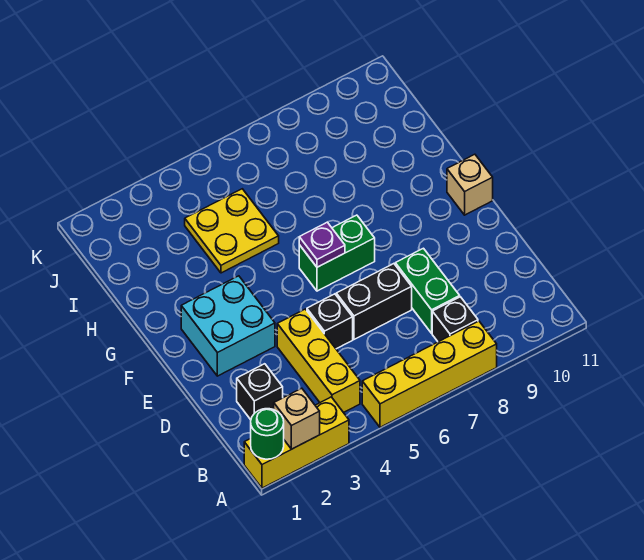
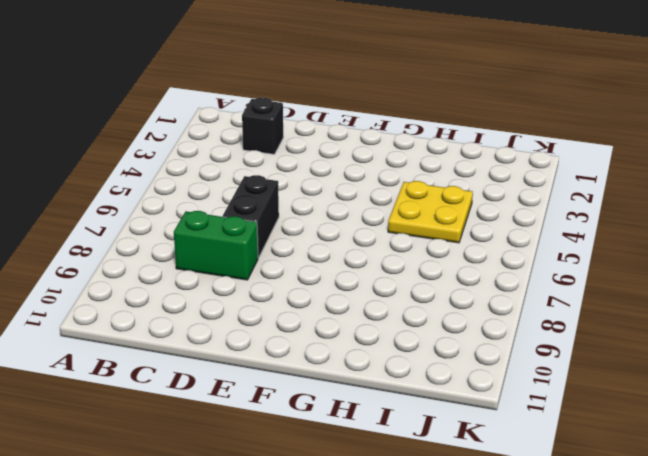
none -> yellow brick A1:A3 level 1
none -> yellow brick A5:A8 level 1
none -> yellow brick B4:D4 level 1

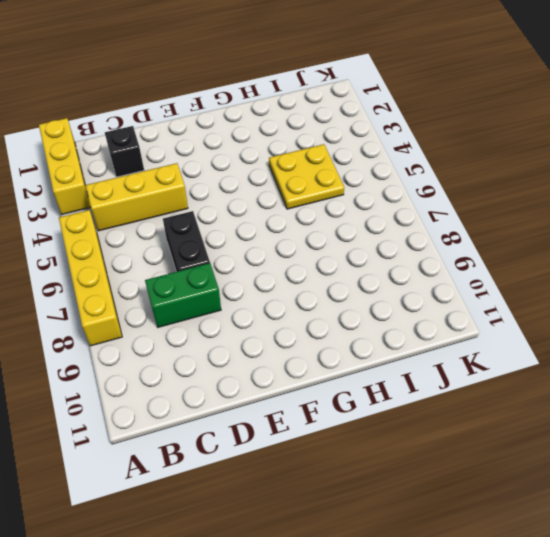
none -> black brick B8 level 1
none -> black brick D5 level 1
none -> cyan brick E2:F3 level 1

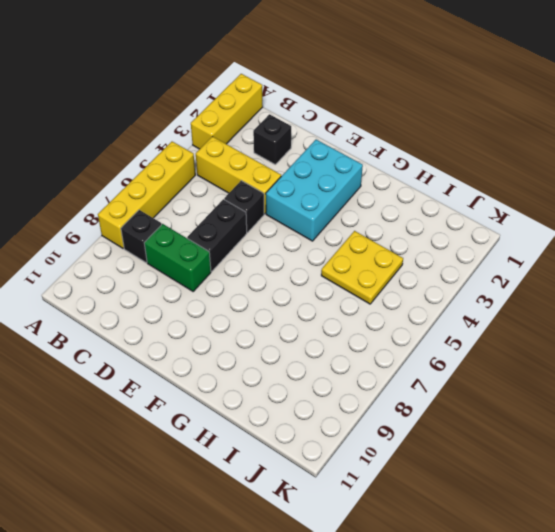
cyan brick E2:F4 level 1 -> cyan brick E2:F3 level 1
none -> green brick F6:F7 level 1
none -> tan brick F11 level 1
none -> green round brick A1 level 2

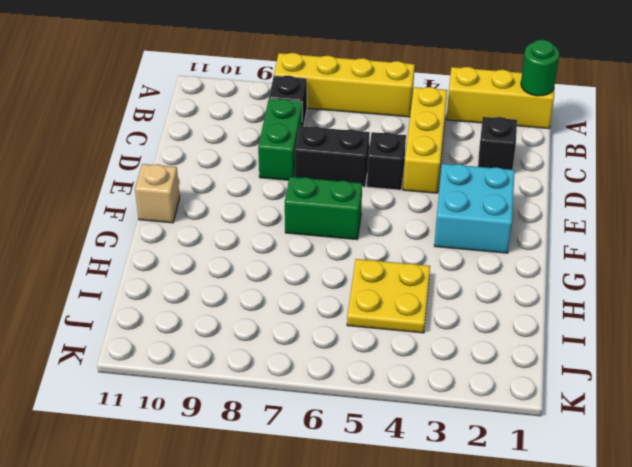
none -> tan brick A2 level 2
none -> purple plate F6 level 2

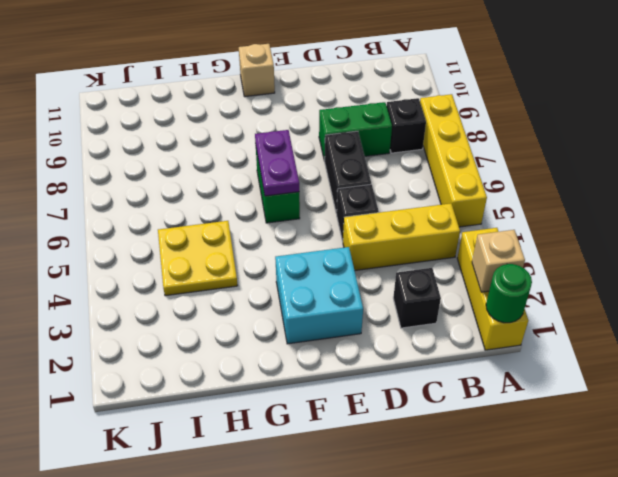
purple plate F6:F7 level 2 -> purple plate F6 level 2

